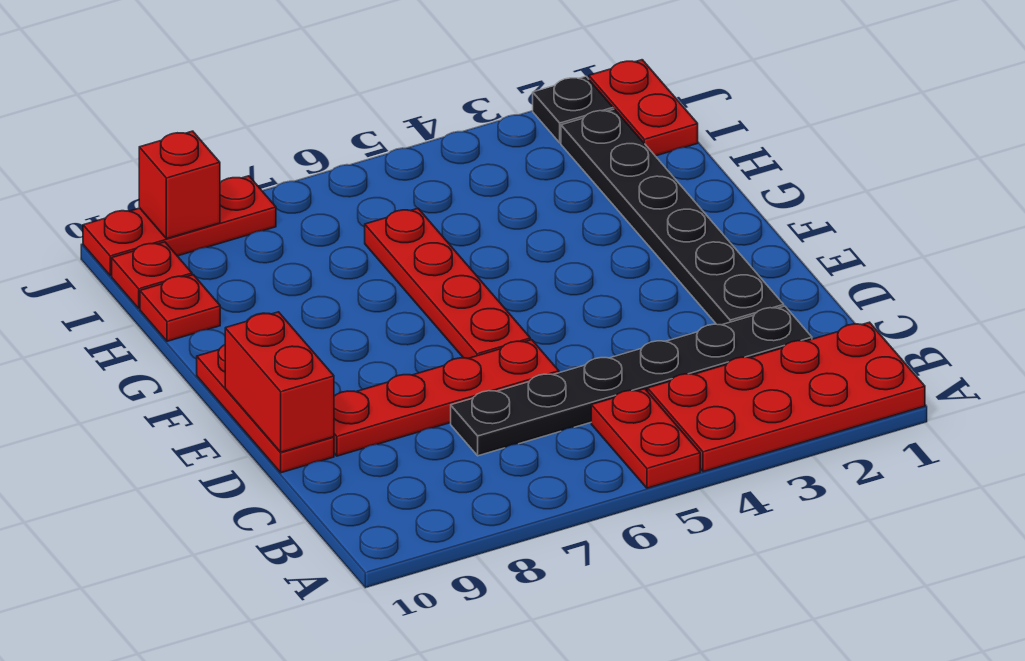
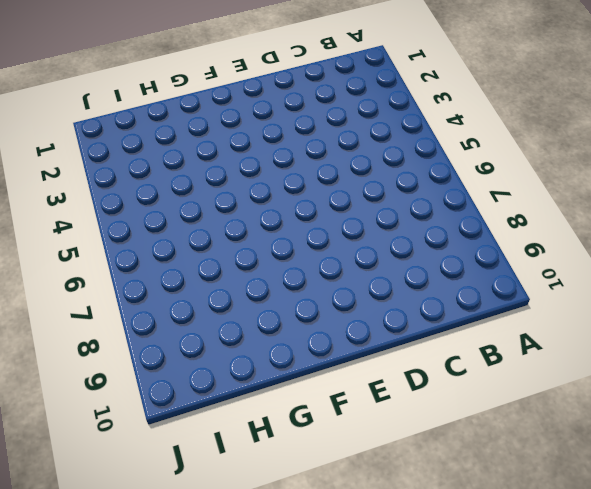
none -> red plate A1:B4 level 1
none -> red plate A5:B5 level 1
none -> black plate C2:C7 level 1

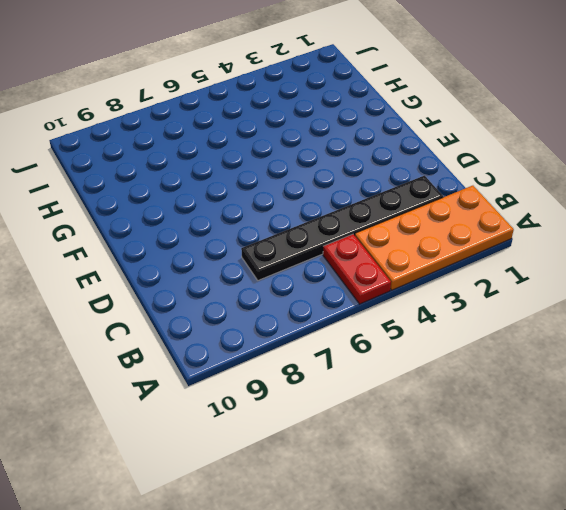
orange plate A1:B4 level 1 -> red plate A1:B4 level 1
none -> black plate D2:I2 level 1
none -> red plate D6:D9 level 1
none -> red plate D10:F10 level 1

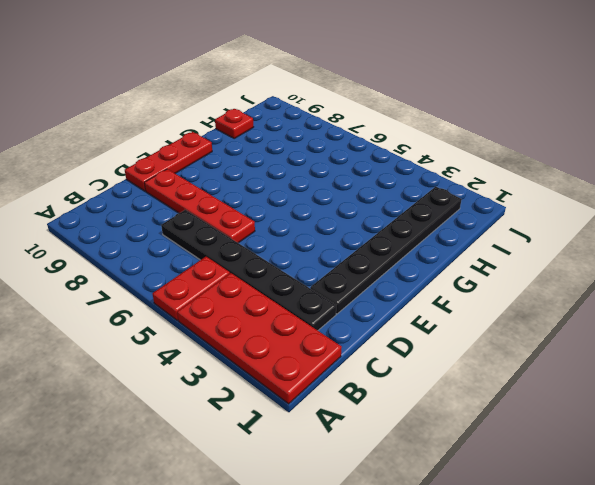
none -> red plate E6:H6 level 1
none -> red plate I1:J1 level 1
none -> red plate I10 level 1

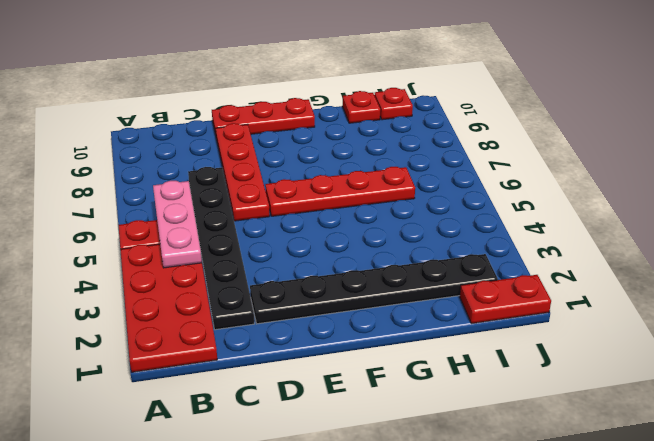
pink plate B4:B6 level 2 -> none
none -> black plate J2 level 1
none -> red plate J8:J10 level 1
none -> red brick D10:E10 level 2

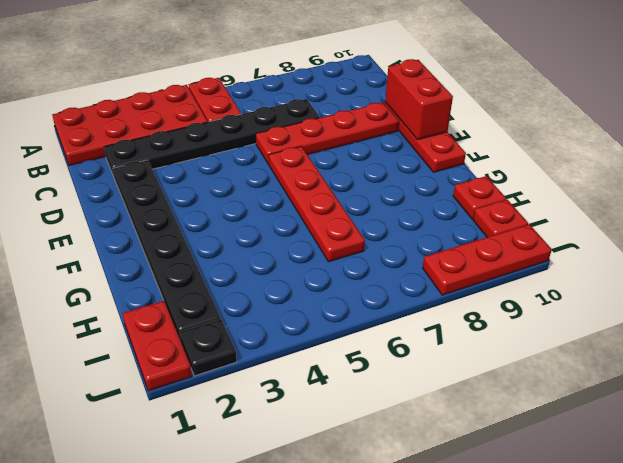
none -> red brick J9 level 2

